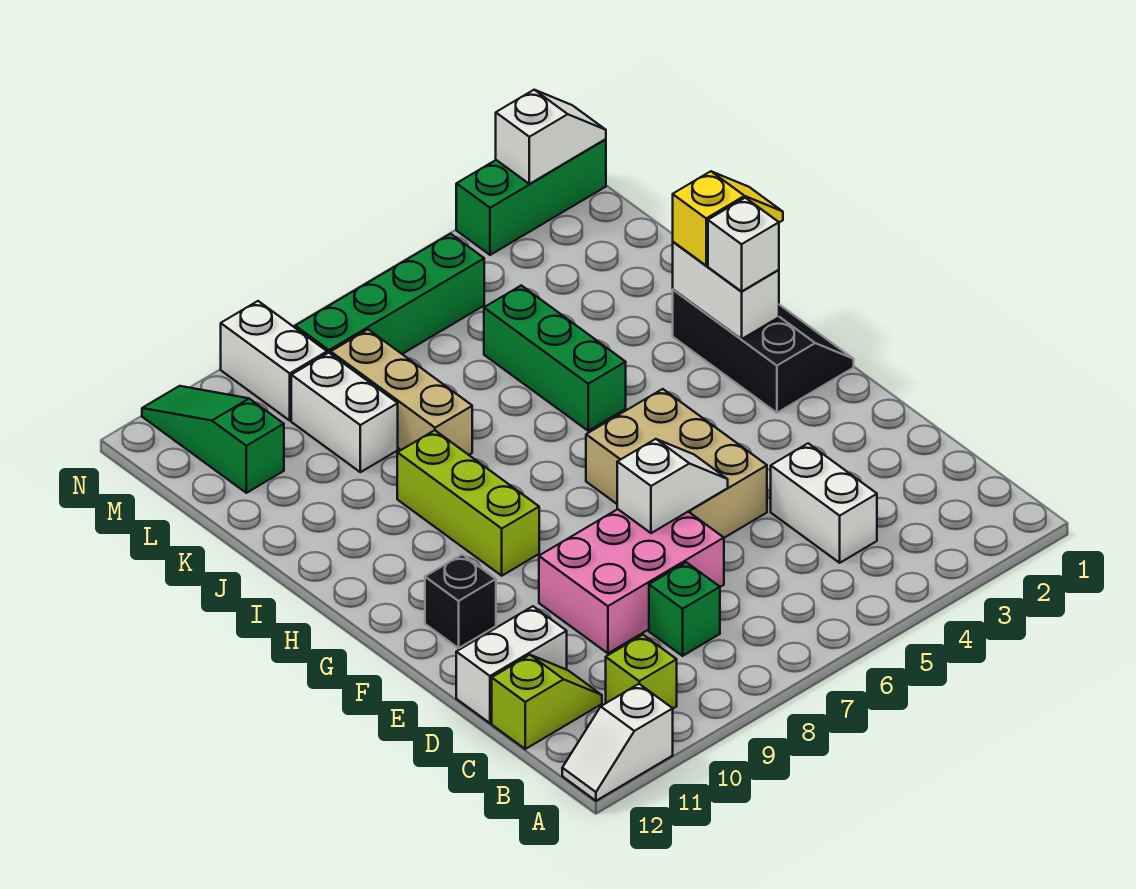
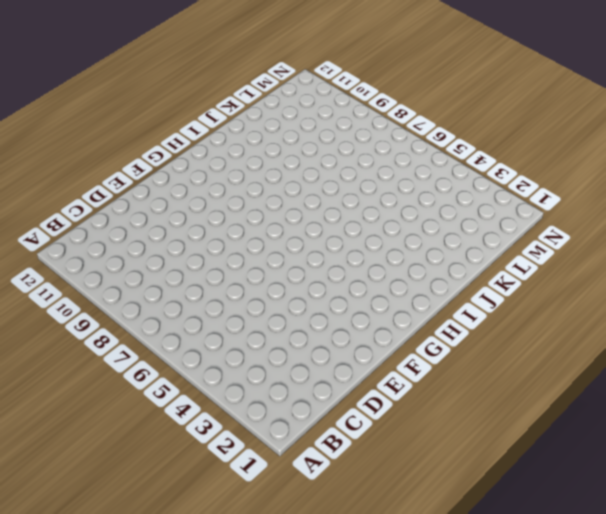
none -> white slope A11:A12 level 1 top 11
none -> lime brick B10 level 1
none -> white brick C4:D4 level 1

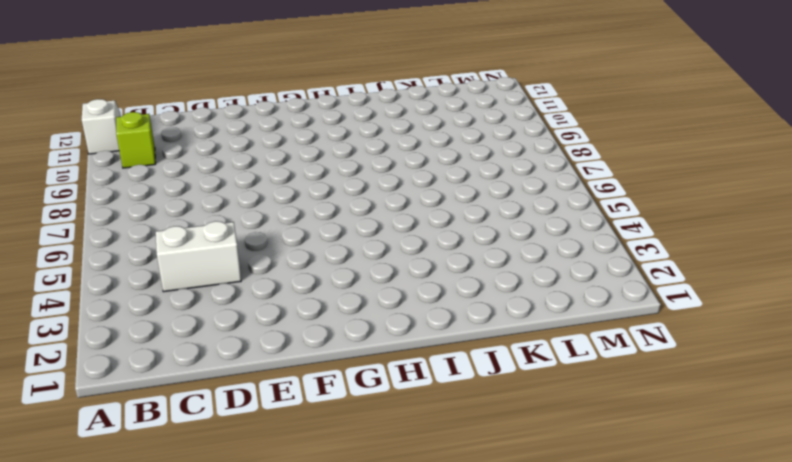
none -> green brick C8 level 1
none -> lime slope C11:C12 level 1 top 12
none -> pink brick D7:E9 level 1

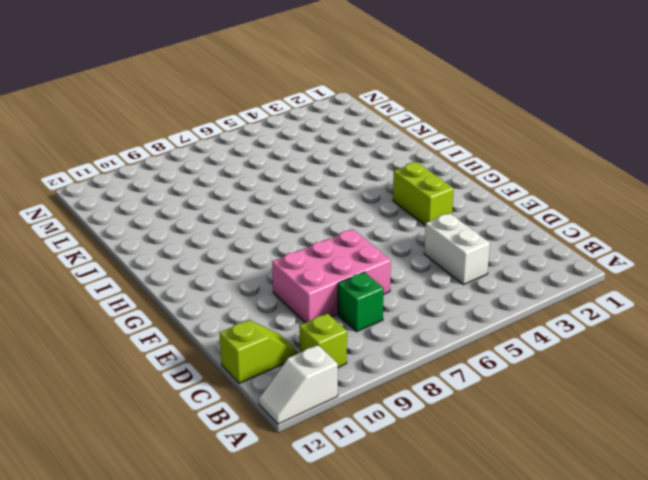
lime brick F3:G3 level 1 -> none
none -> white brick D11:D12 level 1
none -> tan brick E5:G6 level 1
none -> black brick F11 level 1

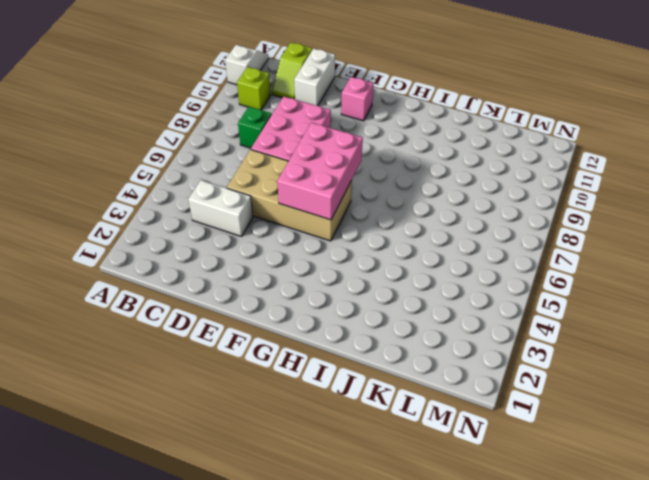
tan brick D5:G6 level 1 -> tan brick E5:G6 level 1
pink brick F5:G7 level 2 -> none
pink brick F11 level 1 -> black brick F11 level 1
none -> black slope G1:I2 level 1 top 2
none -> lime brick G9:I9 level 1
none -> green brick I5:K5 level 1

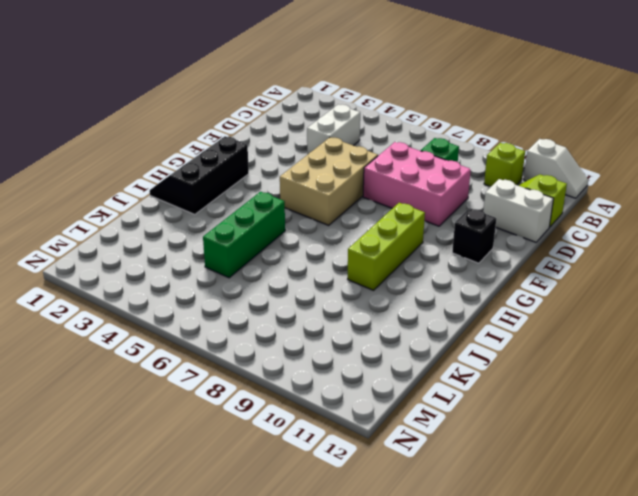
none -> tan brick J8:L8 level 1
none -> white brick K9:L9 level 1
none -> green slope L11:N11 level 1 top L

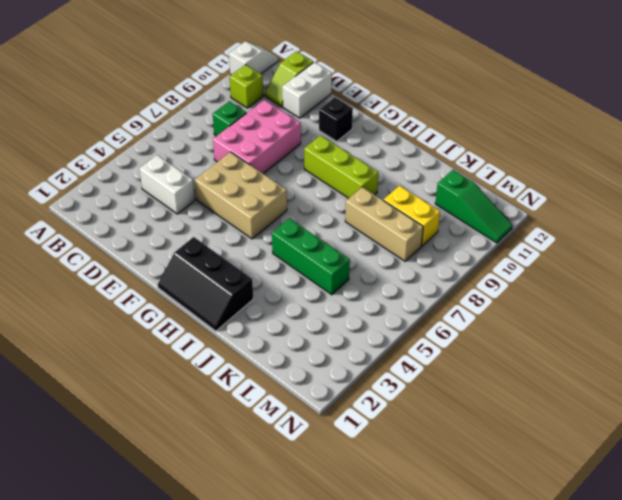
yellow brick K9:L9 level 1 -> white brick K9:L9 level 1
none -> green brick M5:M8 level 1
none -> white brick M9:N9 level 1
none -> green brick N1:N3 level 1

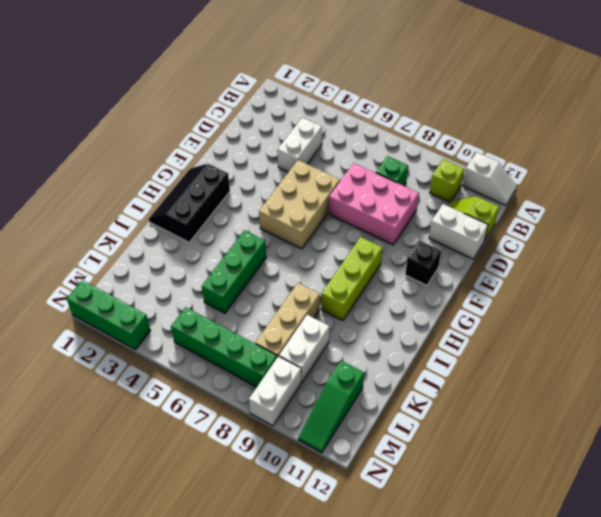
none -> white slope E6:E7 level 2 top 7
none -> white brick H2:I2 level 2
none -> white slope N1:N2 level 2 top 2

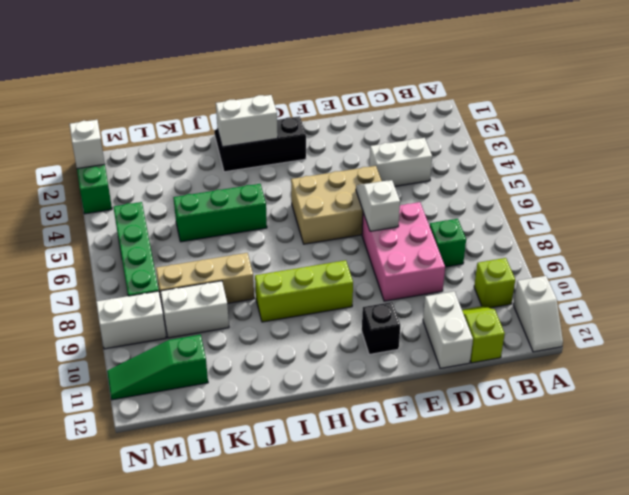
none -> white brick H2 level 3
none -> yellow slope I1:I2 level 3 top 2

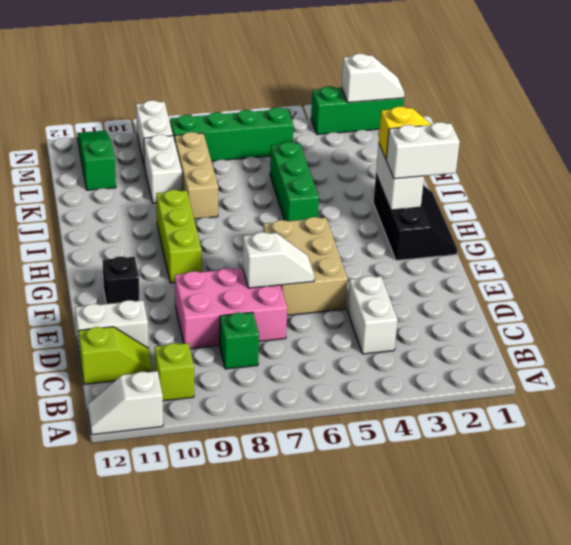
white brick H1:H2 level 3 -> white brick H2 level 3

